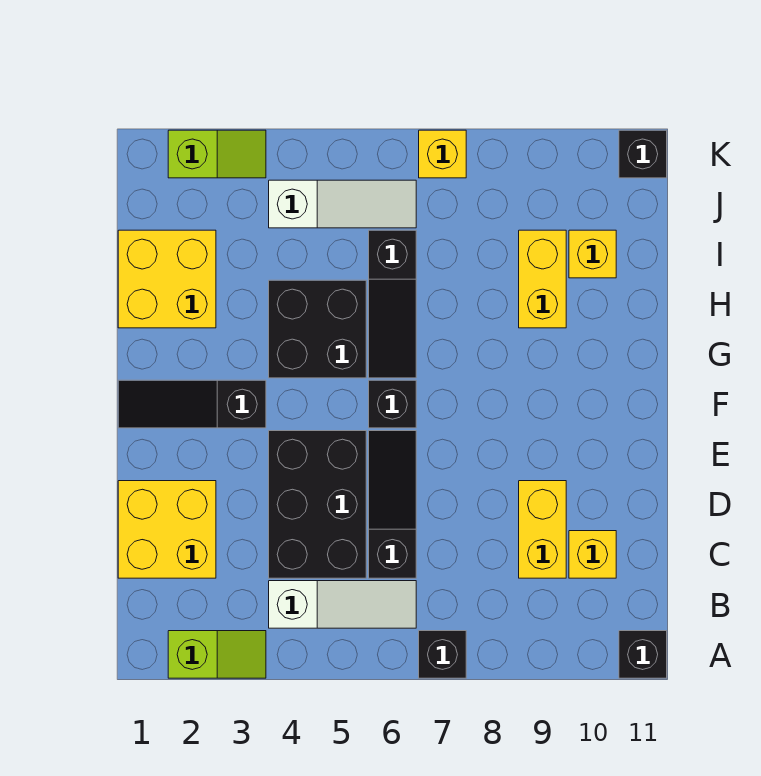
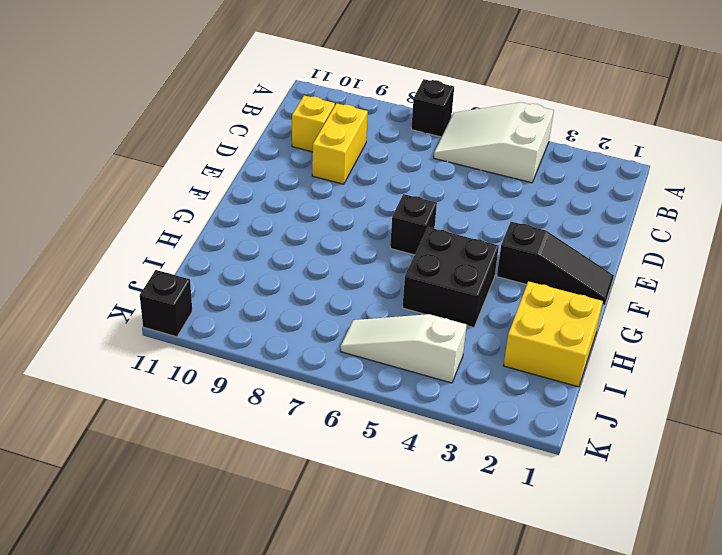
white slope A4:B6 level 1 top 4 -> white slope B4:B6 level 1 top 4
none -> lime slope A2:A3 level 1 top 2
none -> black brick A11 level 1
none -> yellow brick C1:D2 level 1

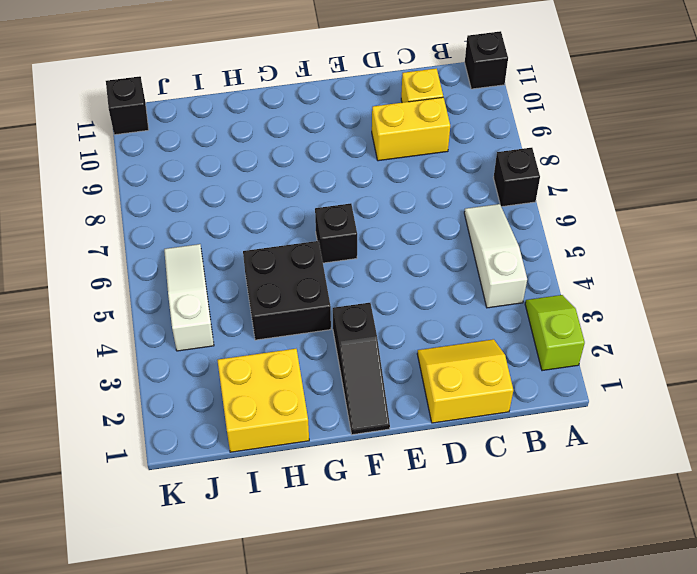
yellow slope C1:D2 level 1 top 1 -> yellow brick C1:D2 level 1
none -> black brick C4:E5 level 1
none -> black slope C6:E6 level 1 top C
none -> black slope G6:I6 level 1 top I

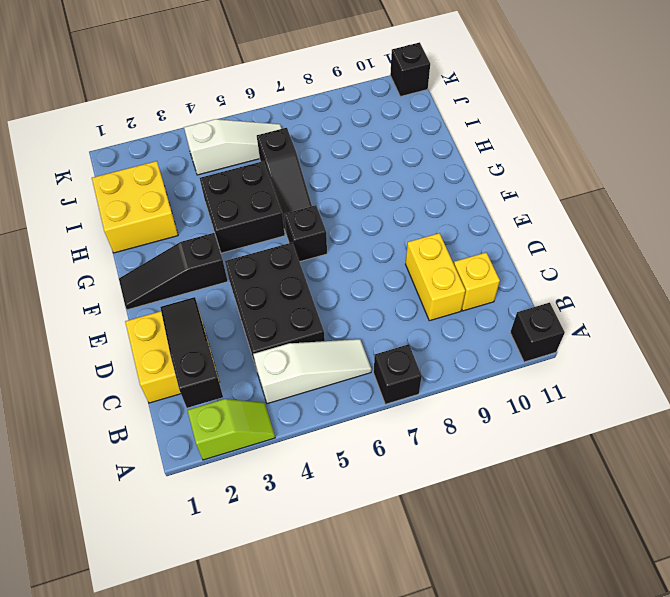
black slope B2:D2 level 2 top B -> black slope C6:E6 level 1 top C
none -> yellow brick H9:I9 level 1
none -> yellow brick I10 level 1
none -> lime slope K2:K3 level 1 top 2

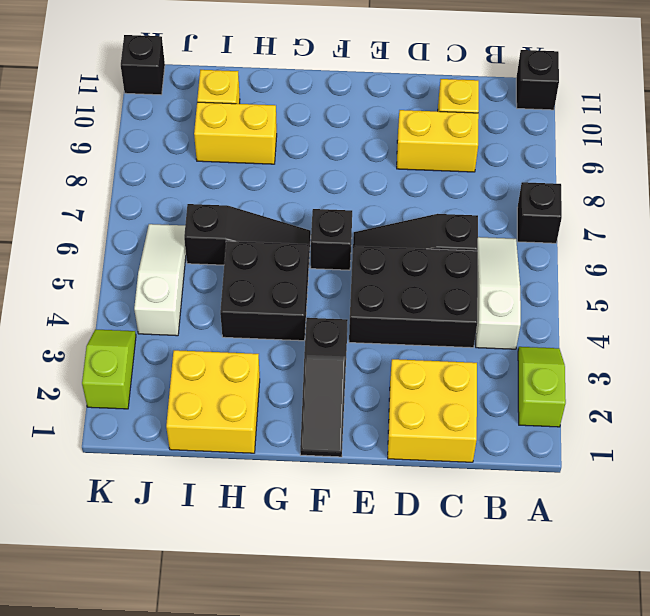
none -> yellow brick K7 level 1

